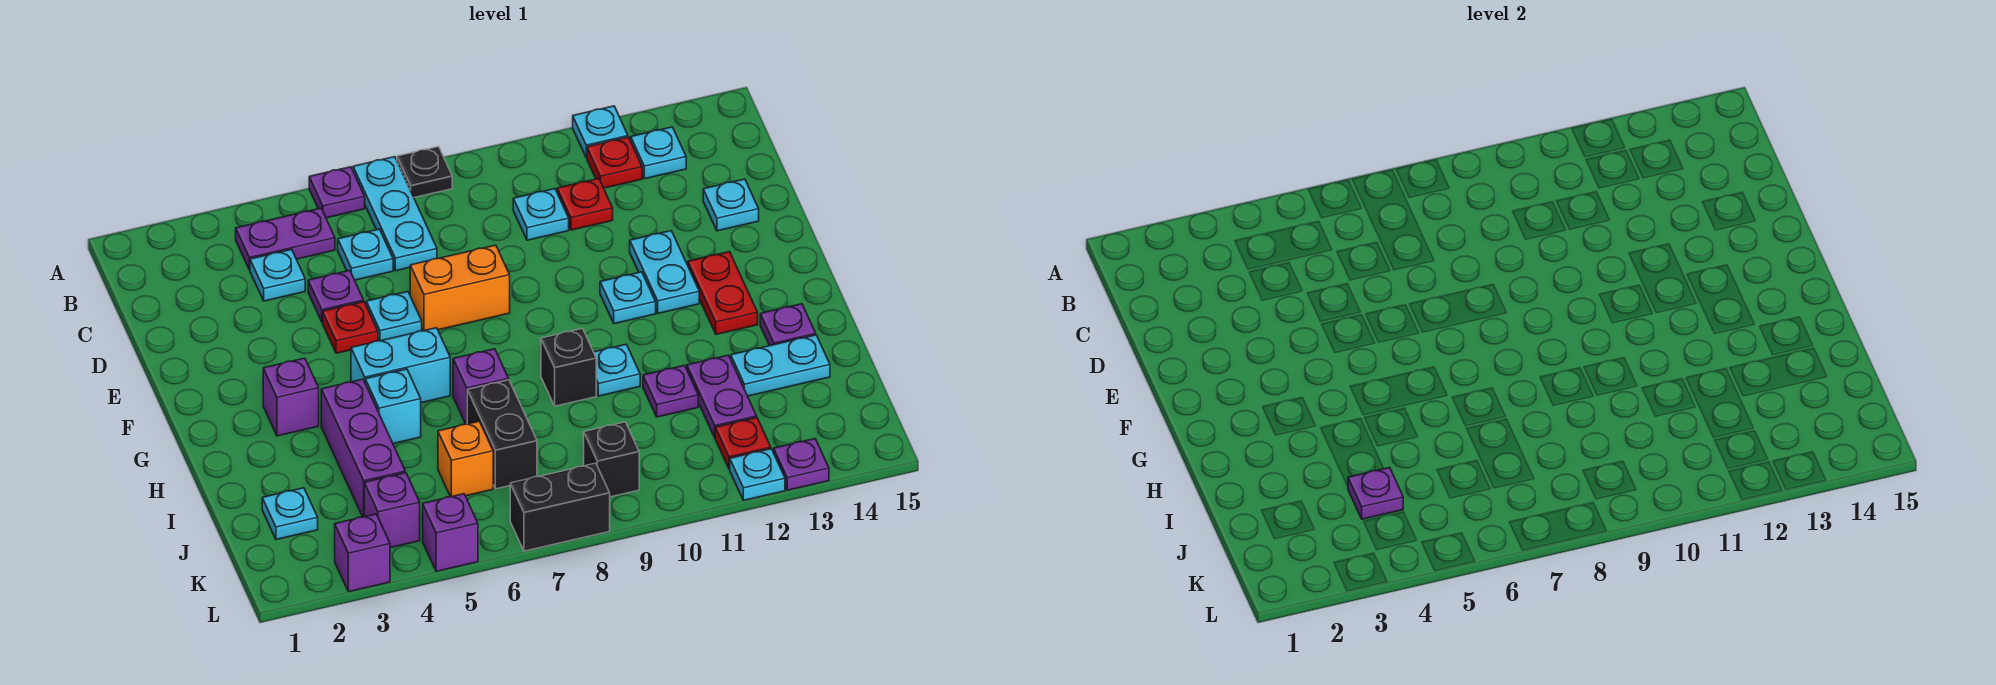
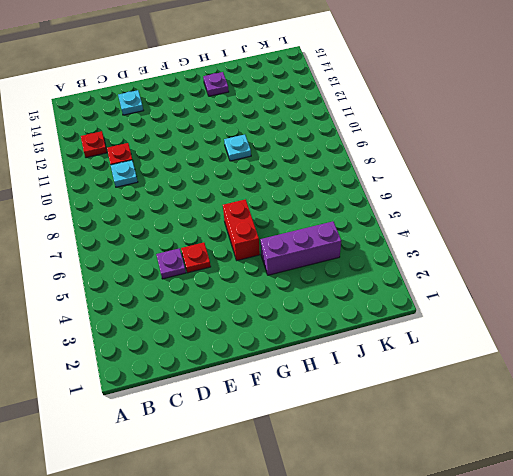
red brick G5:G6 level 1 -> cyan brick G5:G6 level 1
none -> purple plate A6 level 1
none -> cyan plate A7:C7 level 1
none -> black plate A8 level 1
none -> cyan plate A12 level 1

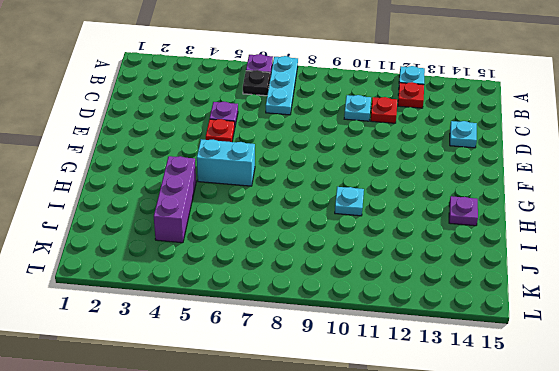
black plate B6 level 1 -> black plate A8 level 1
none -> purple plate B4:B5 level 1
none -> cyan plate B13 level 1
none -> cyan plate C4 level 1
none -> cyan plate C6 level 1

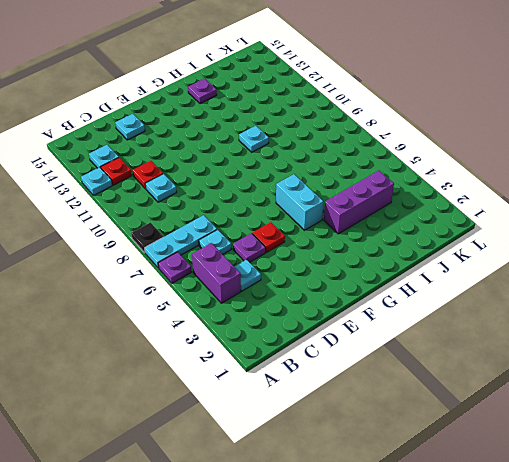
purple brick B4:B5 level 1 -> purple plate B4:B5 level 1
none -> cyan plate E6 level 1
none -> orange brick E7:E8 level 1
none -> cyan plate E12:F12 level 1
none -> cyan plate F11 level 1

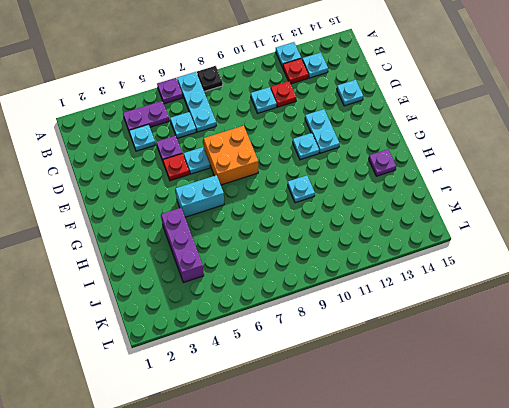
orange brick E7:F8 level 1 -> orange brick E7:E8 level 1
none -> red plate F13:G13 level 1
none -> purple brick G3 level 1
none -> cyan brick H5 level 1
none -> purple brick H7 level 1

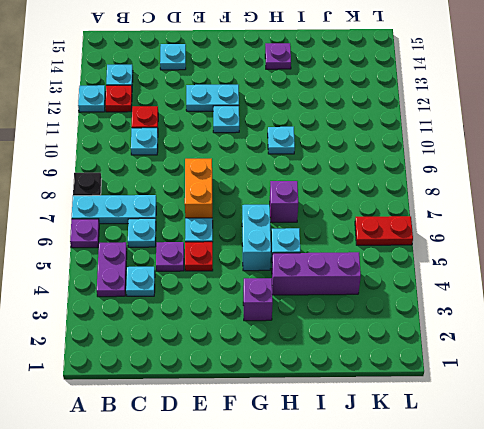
red plate K6:L6 level 1 -> red plate F13:G13 level 1
none -> black brick H9 level 1
none -> black brick I7:J7 level 1
none -> purple plate I11 level 1
none -> purple plate I12:J12 level 1

